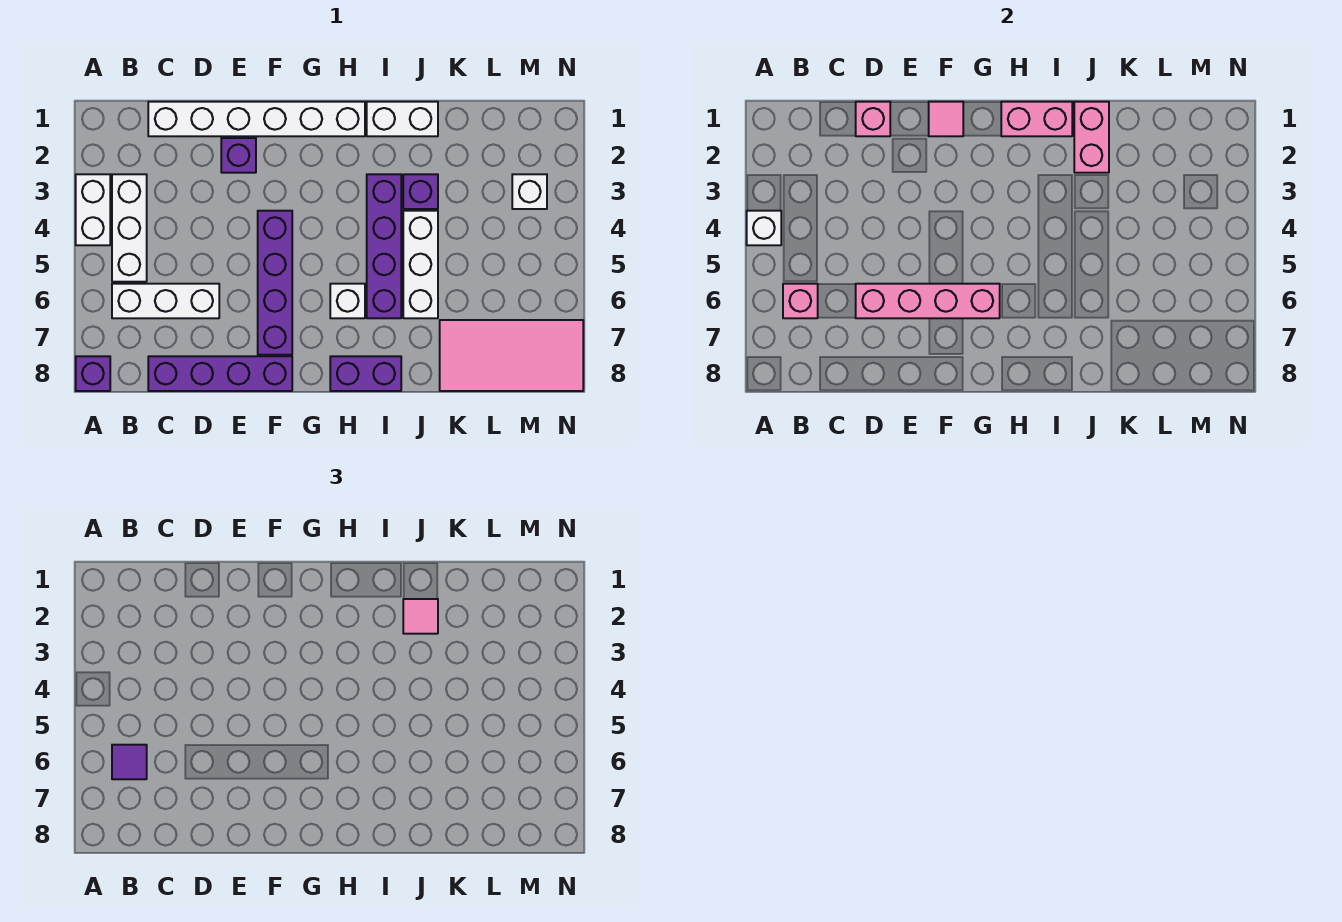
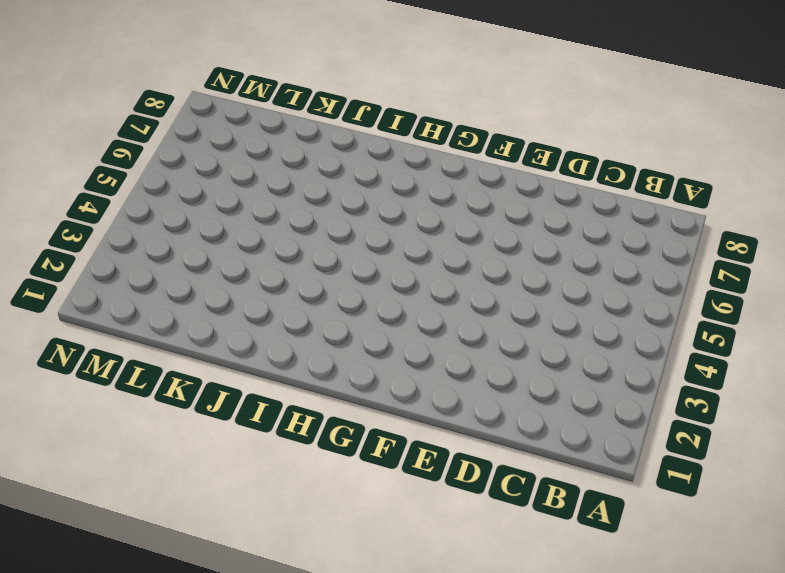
none -> white brick A3:A4 level 1
none -> purple brick A8 level 1
none -> white brick B3:B5 level 1

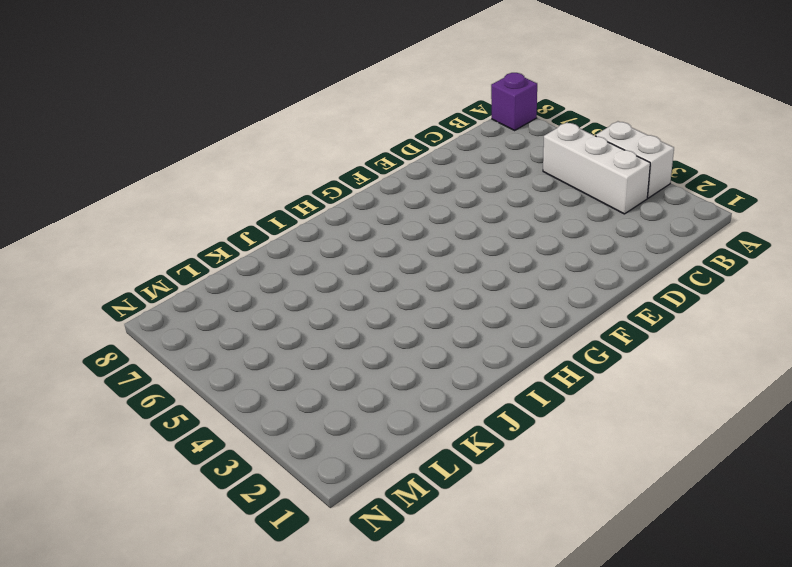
none -> white brick B6:D6 level 1
none -> white brick C1:H1 level 1
none -> purple brick C8:F8 level 1

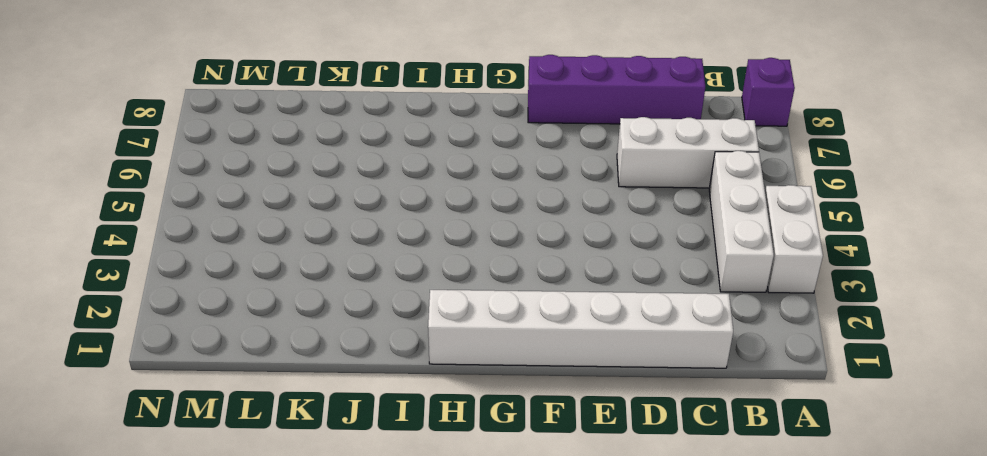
none -> purple brick E2 level 1
none -> purple brick F4:F7 level 1
none -> white brick H6 level 1

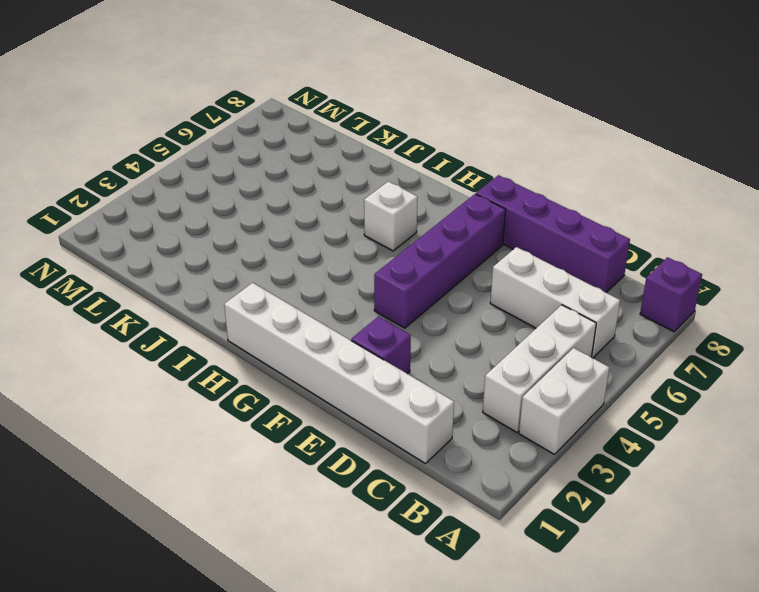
none -> purple brick H8:I8 level 1
none -> white brick I1:J1 level 1
none -> purple brick I3:I6 level 1

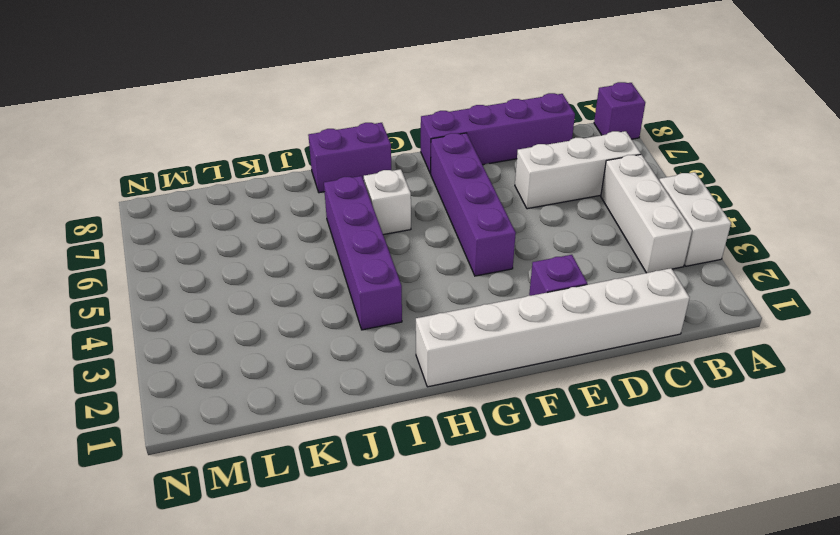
none -> white brick I1:J1 level 1
none -> purple brick J3 level 1
none -> white brick J4:J6 level 1

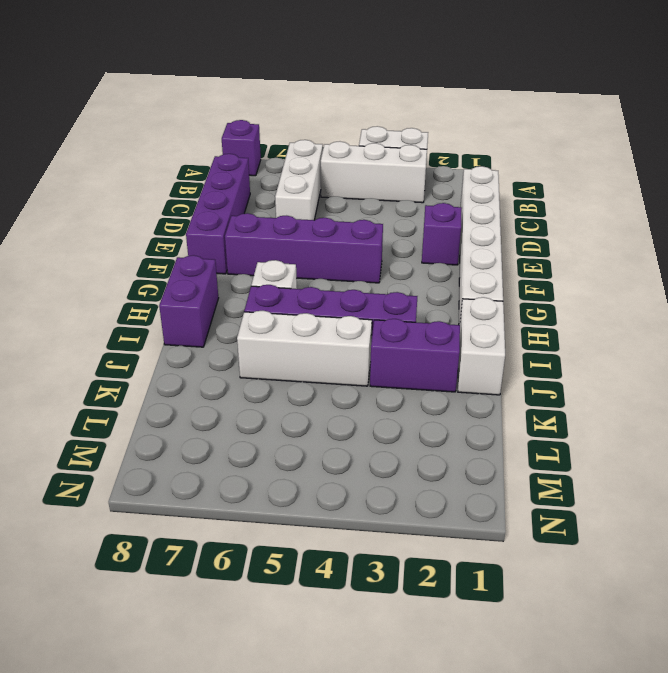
purple brick J2:J3 level 1 -> purple brick J3 level 1
none -> pink tile K7:N8 level 1
none -> white brick M3 level 1
none -> white brick A4 level 2

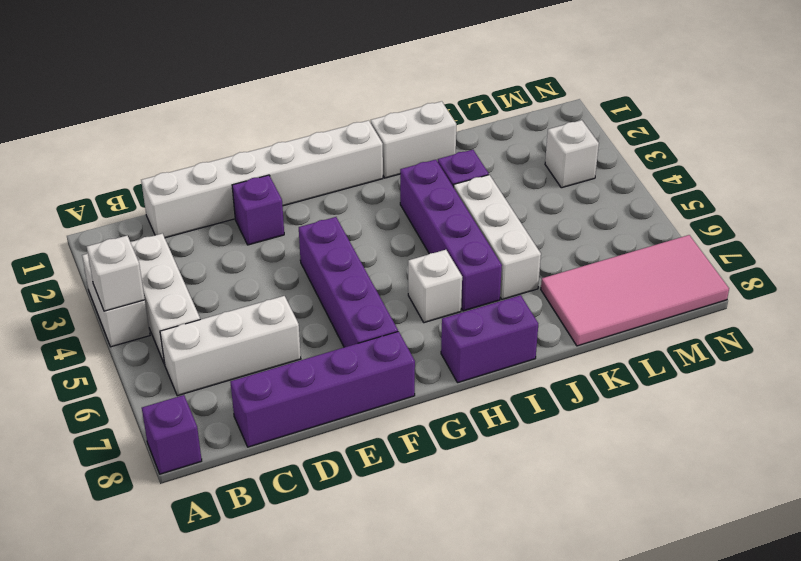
none -> pink brick B6 level 2
none -> pink brick D1 level 2
none -> pink brick D6:G6 level 2

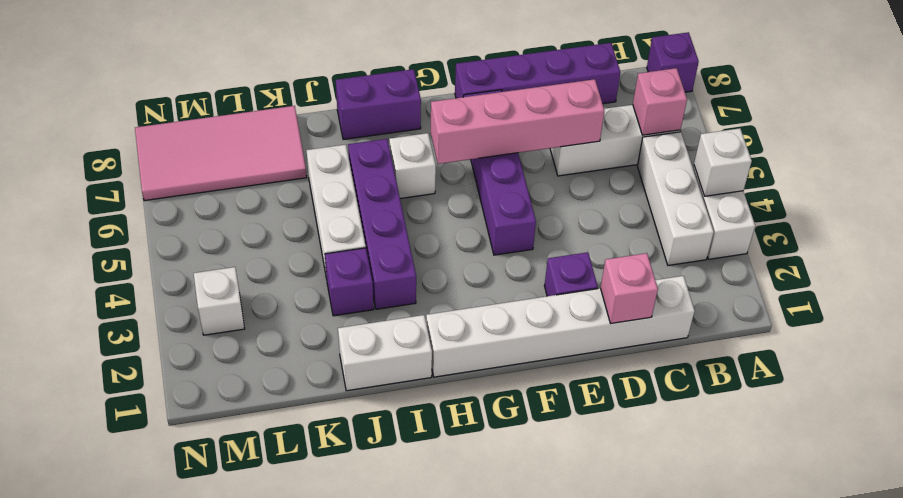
none -> pink tile F1 level 2
none -> pink brick H1:I1 level 2
none -> pink brick J1:J2 level 2

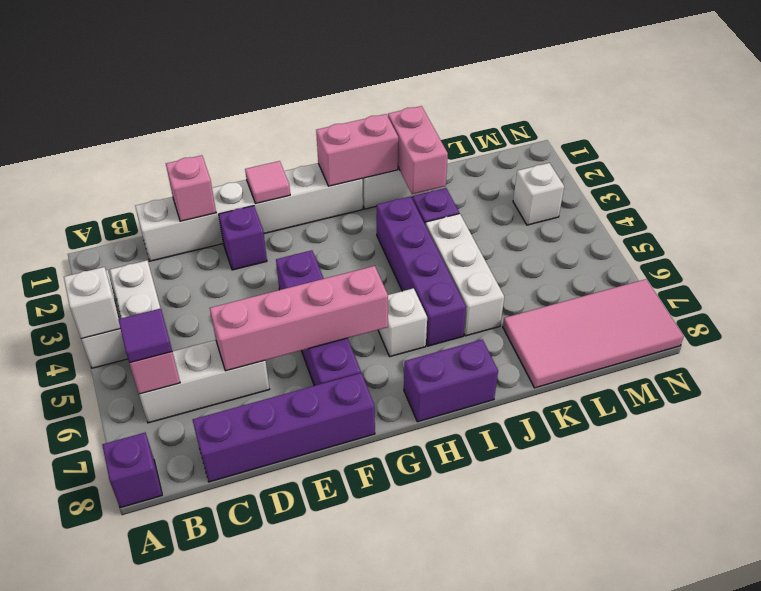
none -> pink tile J2 level 3

